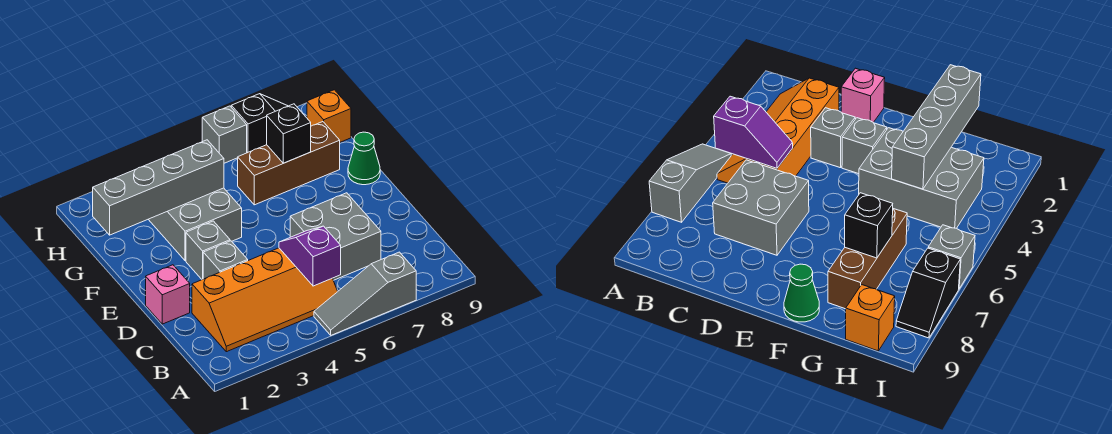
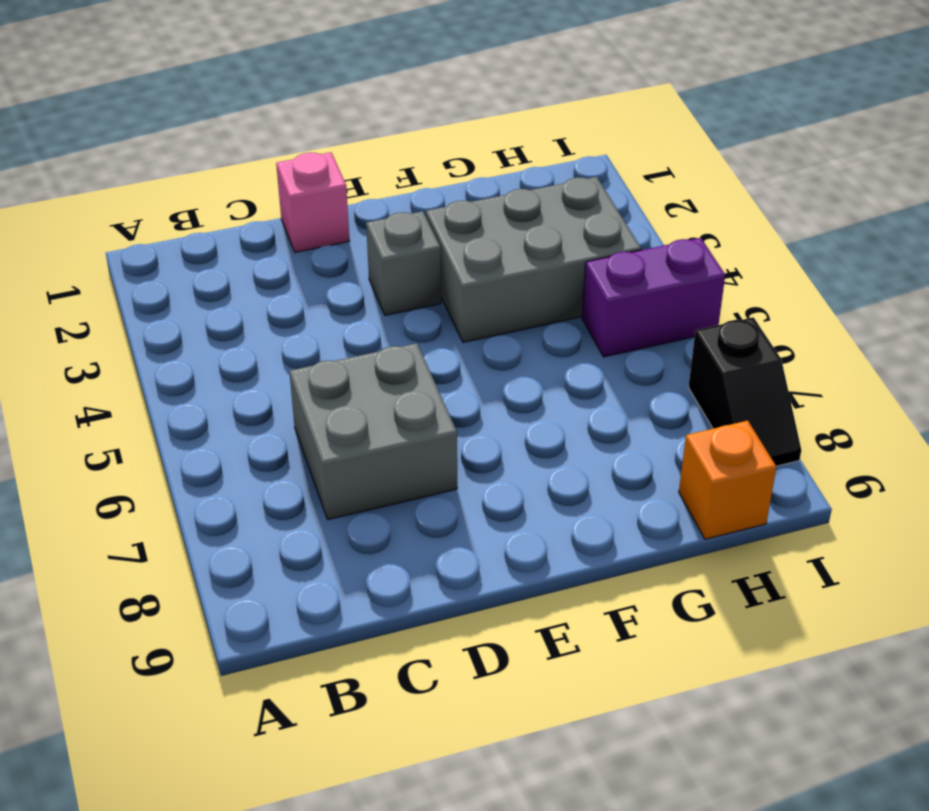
purple brick H5:I5 level 1 -> none
none -> grey slope A5:A7 level 1 top 7
none -> orange slope B2:C5 level 1 top C
none -> grey brick D3 level 1

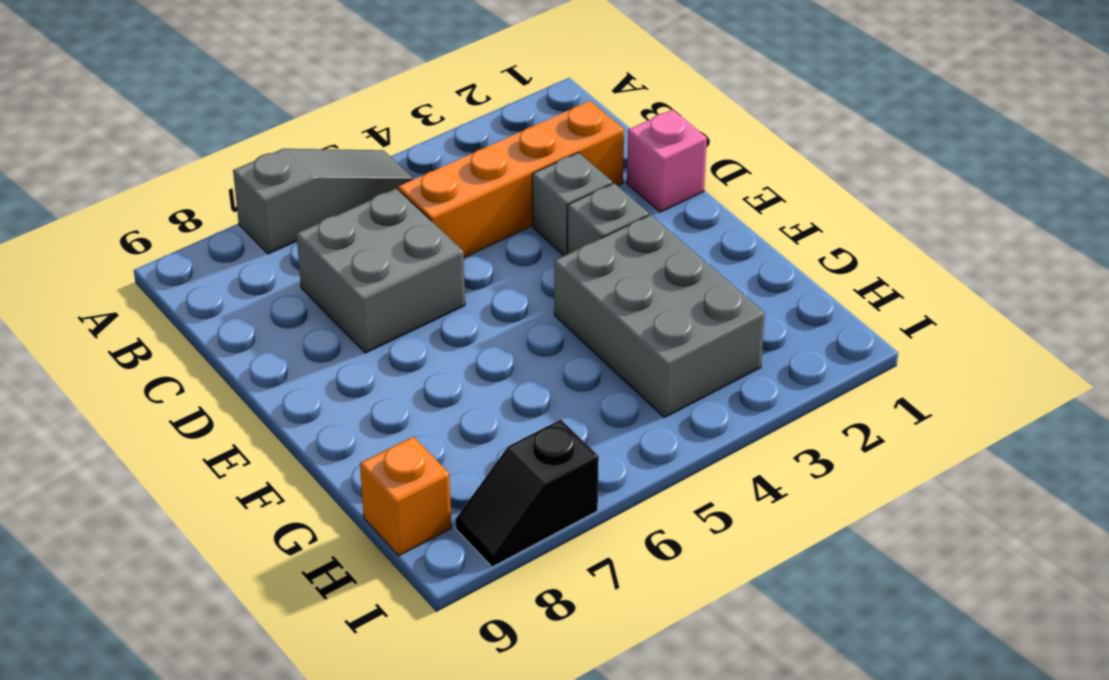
none -> green cone F9 level 1
none -> brown brick G6:G8 level 1
none -> grey brick I6 level 1

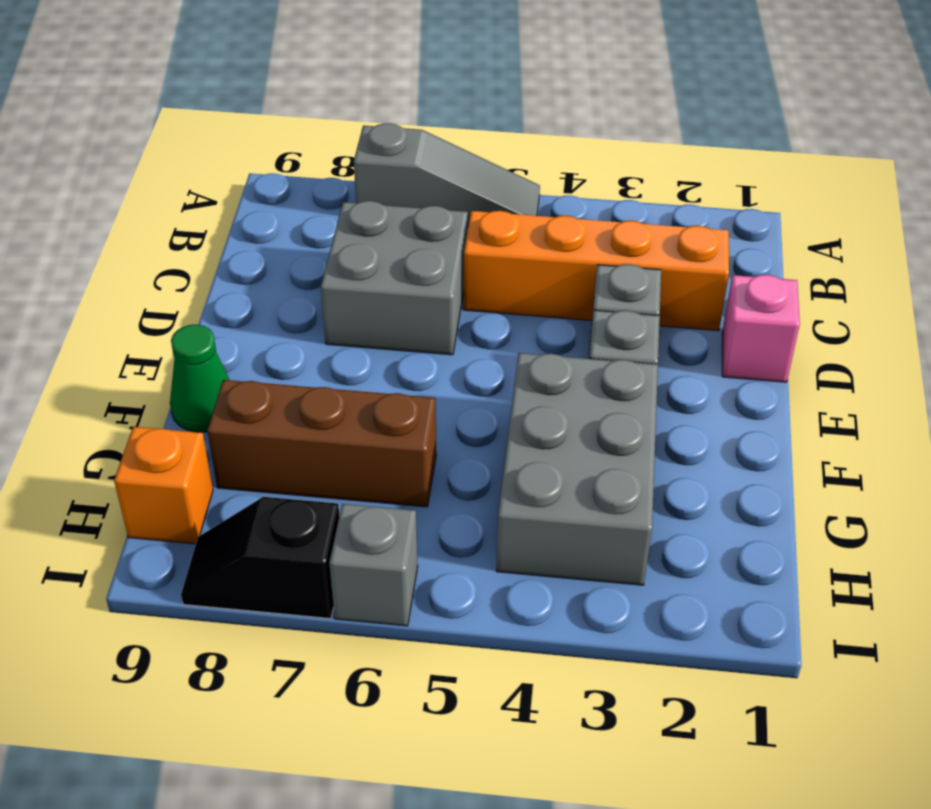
none -> purple slope B5:C5 level 2 top B
none -> grey brick G1:G4 level 2
none -> black brick G7 level 2

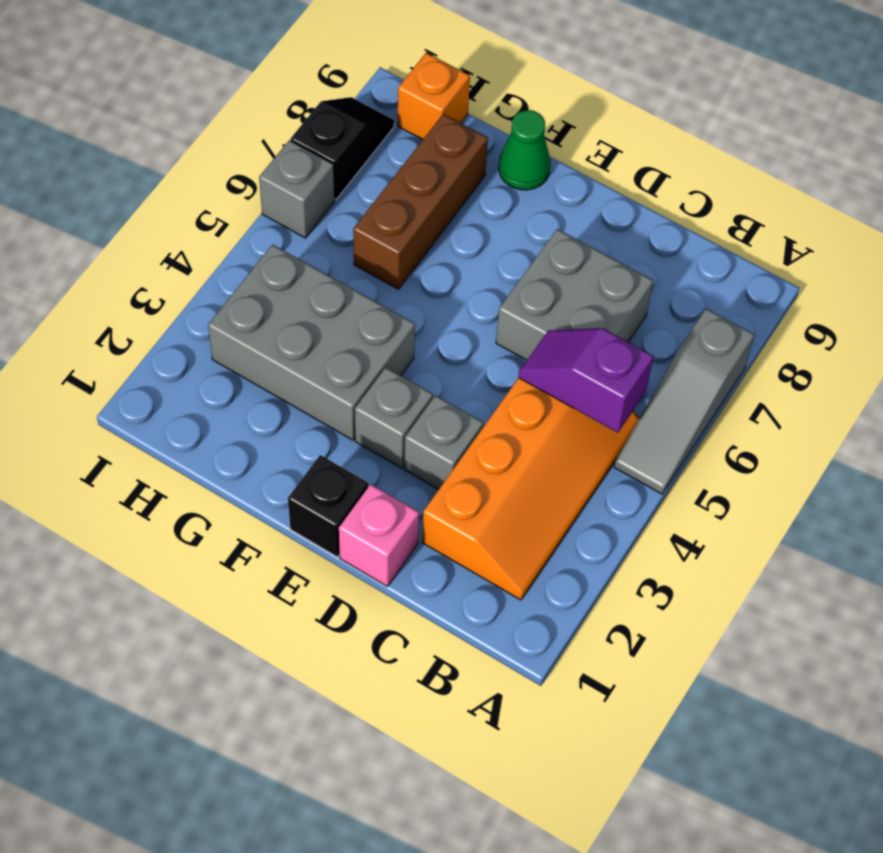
black brick E1 level 1 -> black brick G7 level 2
none -> grey brick G1:G4 level 2

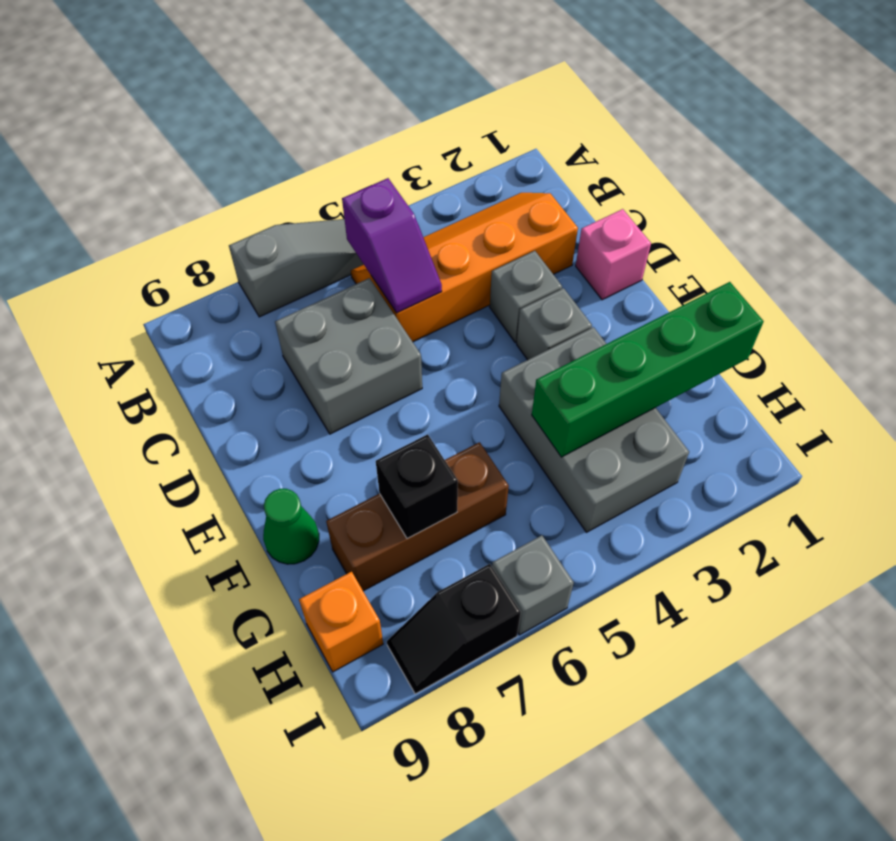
green brick G1:G4 level 2 -> grey brick G1:G4 level 2

